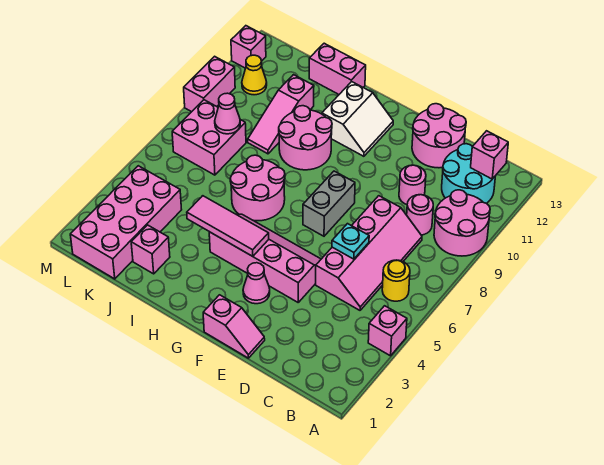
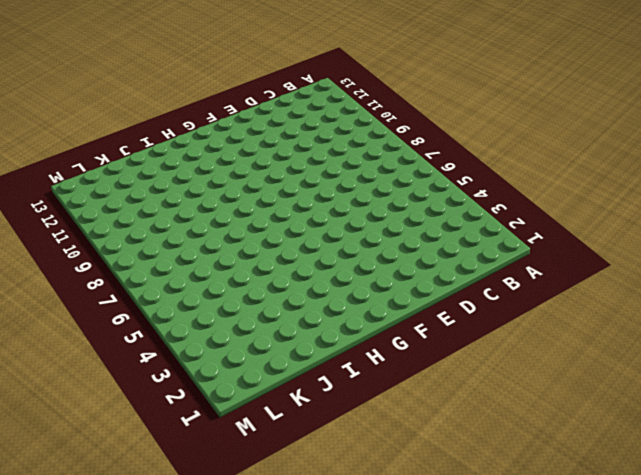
none -> pink brick A4 level 1
none -> pink round brick A9:B10 level 1
none -> yellow round brick B6 level 1

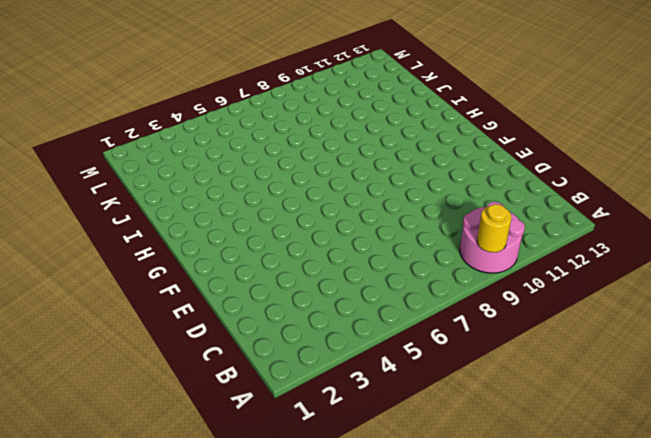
yellow round brick A9 level 2 -> yellow round brick B6 level 1
none -> pink brick A4 level 1
none -> cyan round brick B11:C12 level 1
none -> pink slope C5:D8 level 1 top D

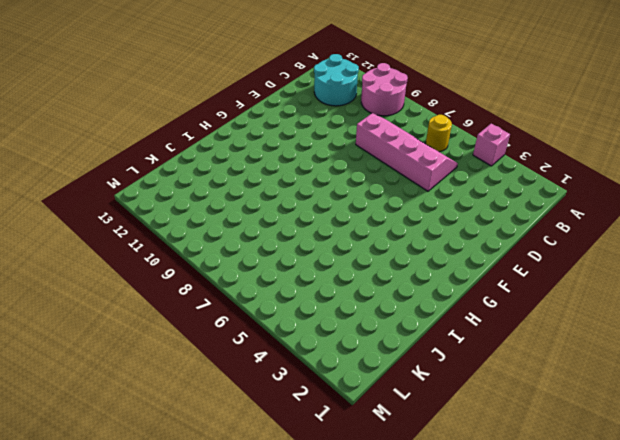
none -> pink round brick C9 level 1
none -> pink round brick D10 level 1
none -> pink round brick D12:E13 level 1

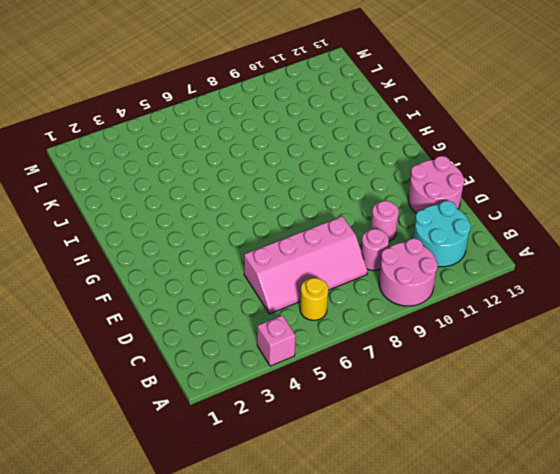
none -> pink slope E1:F1 level 1 top F
none -> pink slope E4:H5 level 1 top 4
none -> pink cone F3 level 1

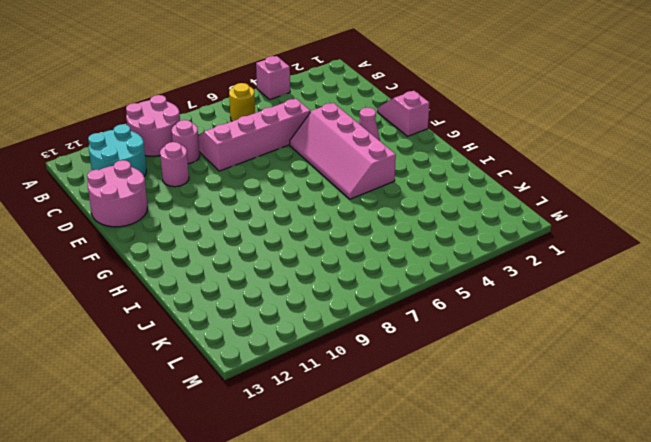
none -> grey brick F7:F8 level 1
none -> white slope G11:H12 level 1 top H
none -> pink round brick H6:I7 level 1

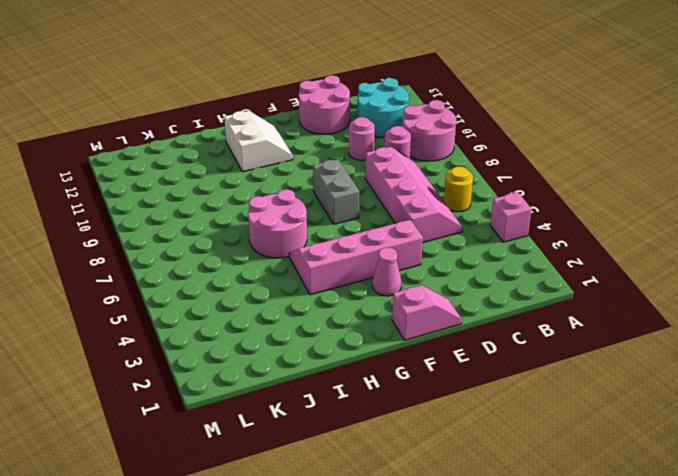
none -> pink round brick H9:I10 level 1
none -> pink brick I13:J13 level 1
none -> pink brick J2 level 1

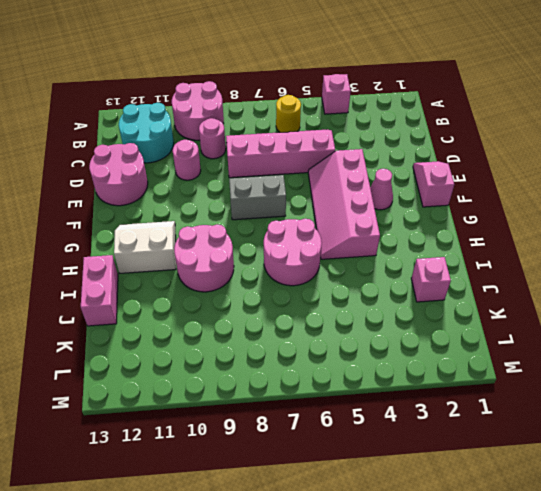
none -> pink slope J9:J11 level 1 top 11
none -> pink brick K1:L4 level 1
none -> pink brick K7:L8 level 1

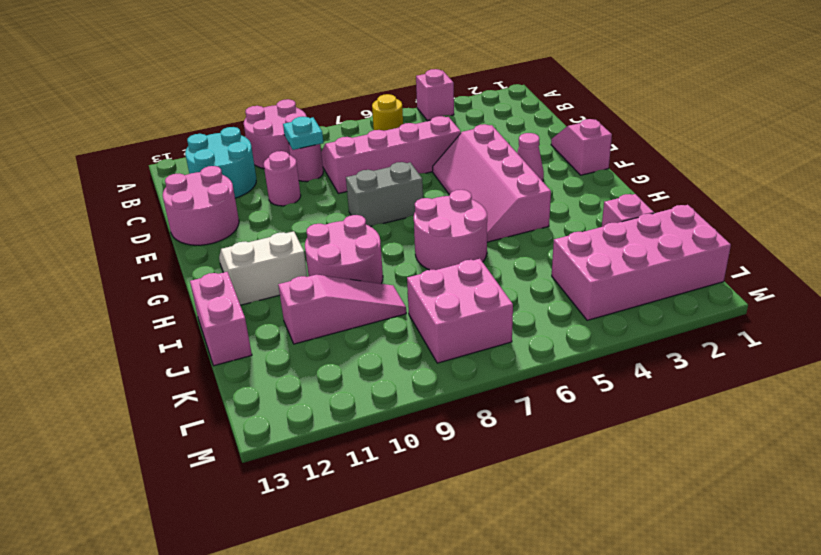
cyan plate C9 level 2 -> cyan plate D6 level 2
none -> yellow cone L11 level 1
none -> pink brick M9:M10 level 1
none -> pink brick M12 level 1

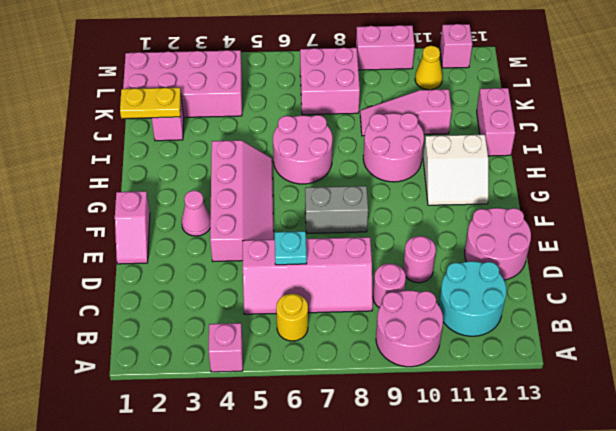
yellow plate J1:J2 level 2 -> none
none -> pink brick B12 level 2
none -> pink tile G4:I4 level 2
none -> pink cone K8 level 2

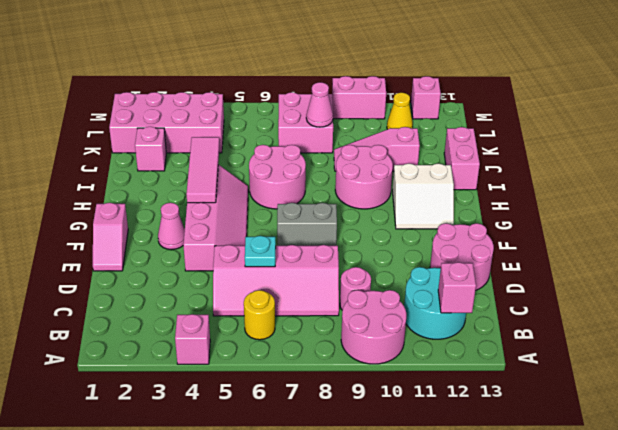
none -> pink round brick D10 level 1

